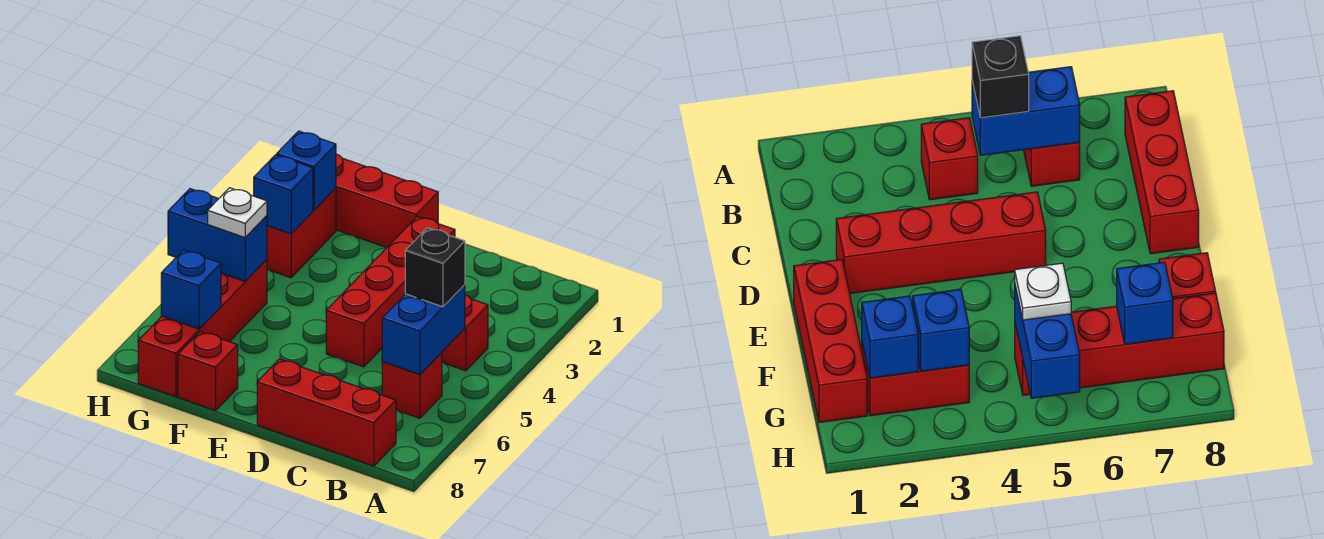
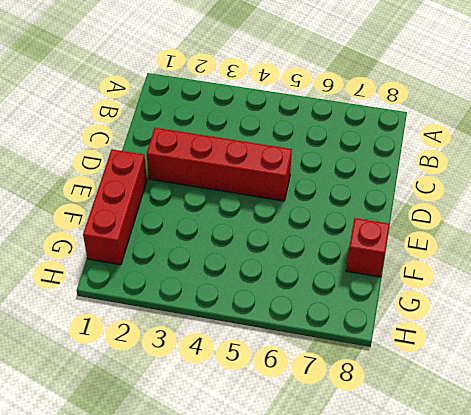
none -> red brick B4 level 1
none -> red brick B6 level 1
none -> red brick B8:D8 level 1

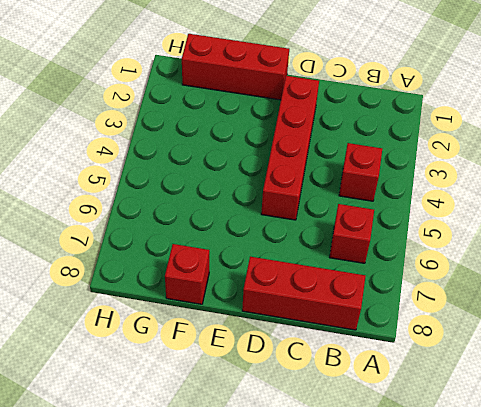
none -> red brick G2:G3 level 1
none -> red brick G5:G8 level 1
none -> blue brick B5:B6 level 2

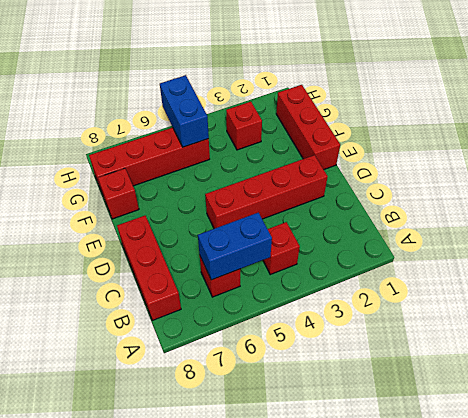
red brick G3 level 1 -> red brick G2:G3 level 1
none -> blue brick G2 level 2
none -> blue brick G3 level 2
none -> blue brick G7 level 2

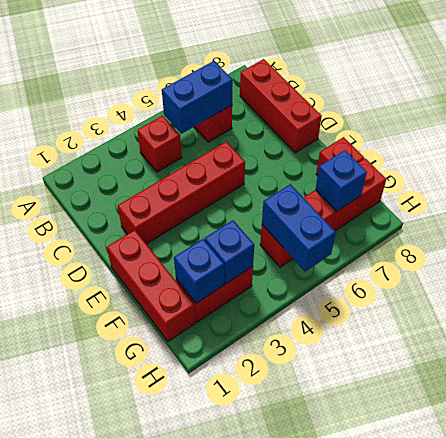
none -> black brick B5 level 3
none -> white plate G5 level 3

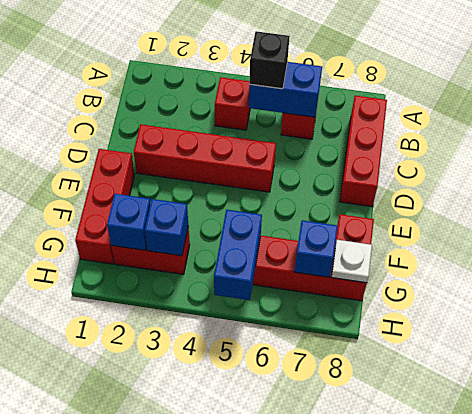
white plate G8 level 2 -> white plate G5 level 3

